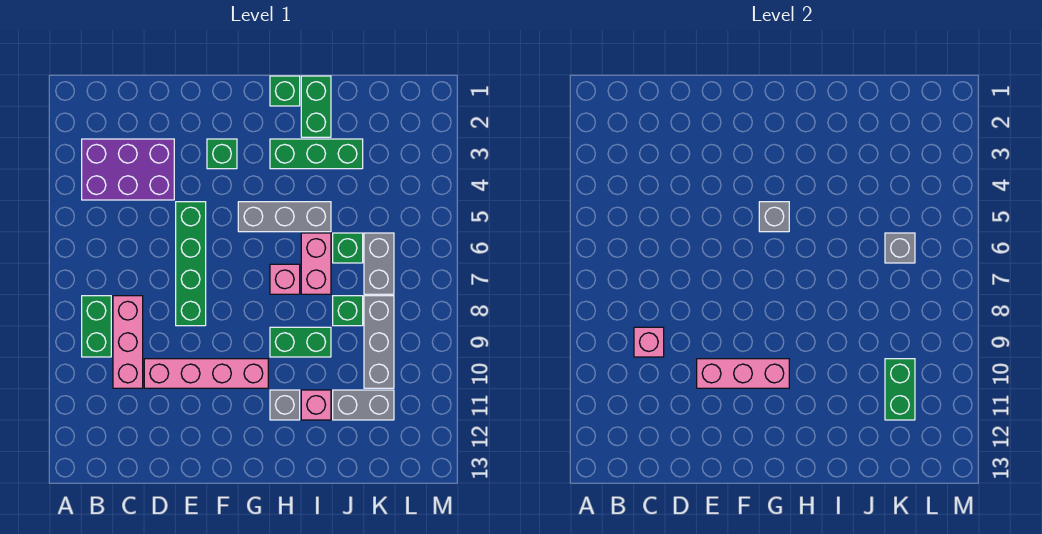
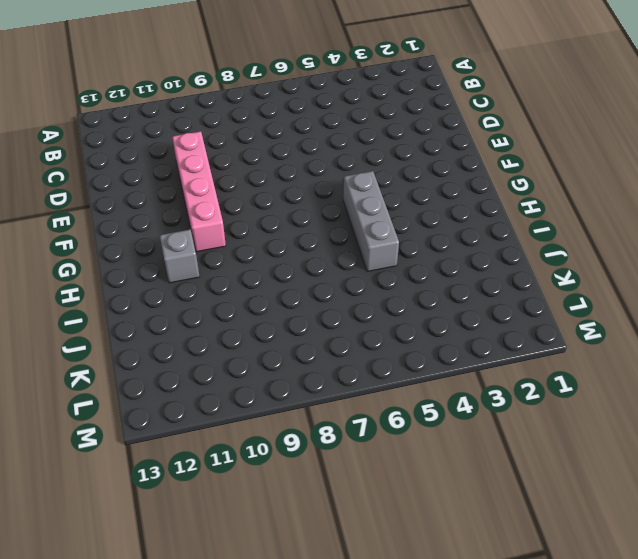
none -> purple brick B3:D4 level 1
none -> green brick B8:B9 level 1
none -> pink brick C8:C10 level 1

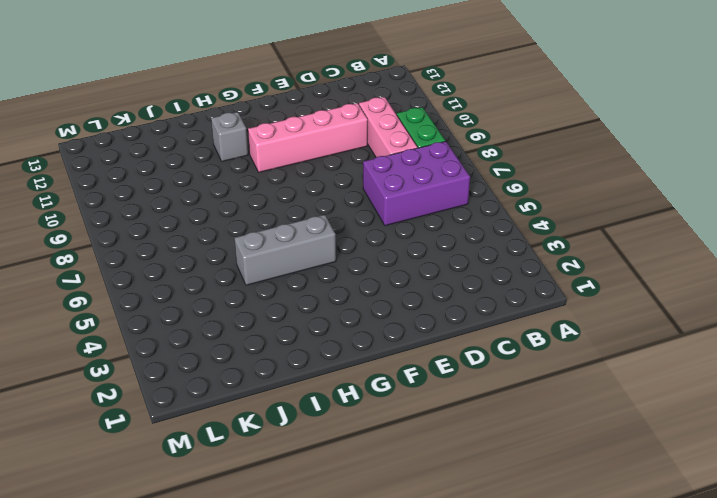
purple brick B6:D7 level 1 -> purple brick B3:D4 level 1
none -> green brick E5:E8 level 1
none -> green brick F3 level 1
none -> green brick H1 level 1

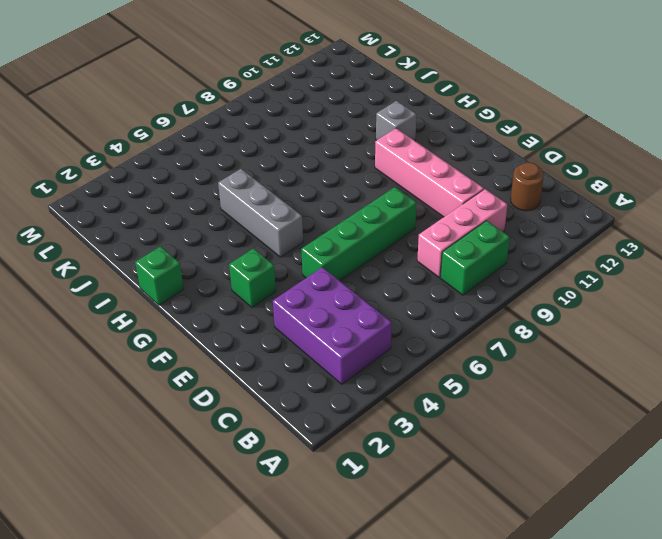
brown round brick C12 level 1 -> none
none -> green brick H3:J3 level 1
none -> pink brick H7 level 1
none -> green brick H9:I9 level 1

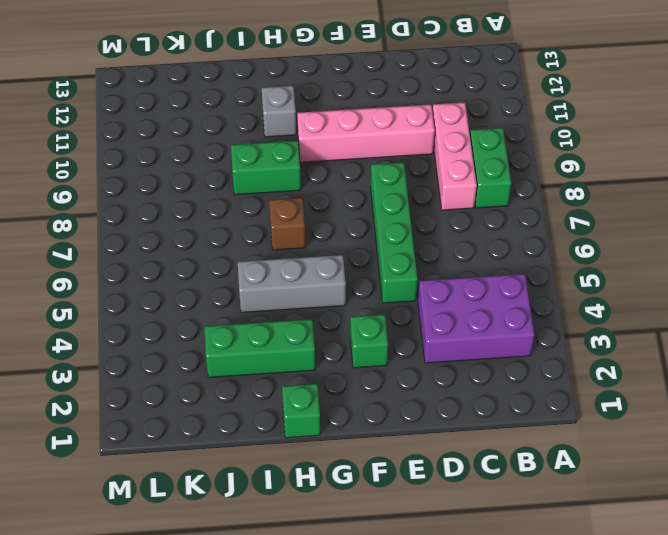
brown brick H7 level 1 -> pink brick H7 level 1
none -> green brick I1:I2 level 1
none -> pink brick I6:I7 level 1
none -> pink brick I11 level 1

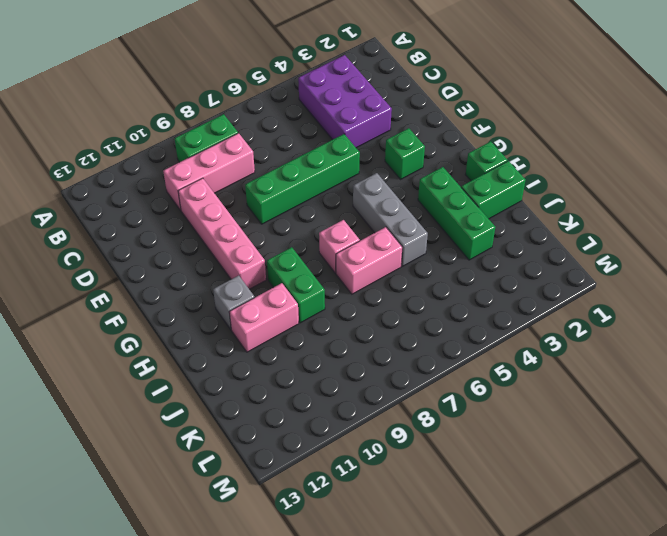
pink brick I10:I11 level 1 -> pink brick I11 level 1
none -> green brick J6 level 1
none -> green brick J8 level 1
none -> grey brick J11:K11 level 1

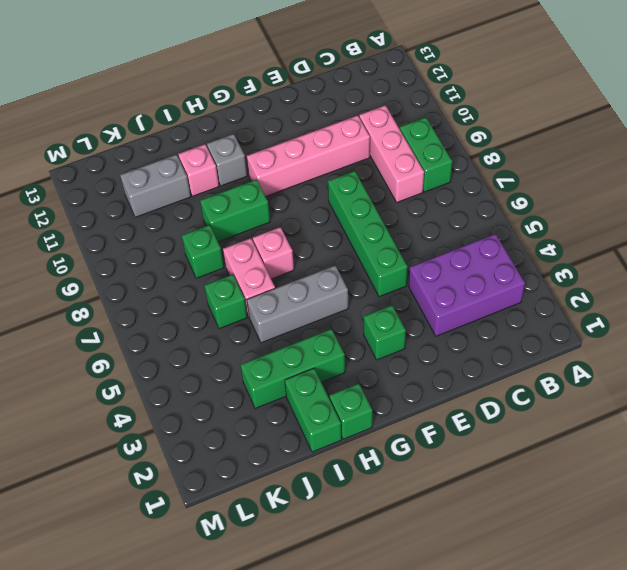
none -> grey brick K6:K7 level 1
none -> grey brick K8:K10 level 1
none -> pink brick C9 level 2

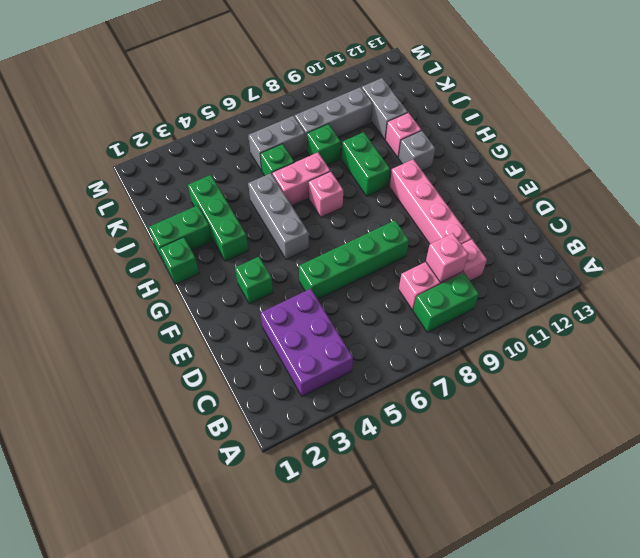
none -> pink brick E10:G10 level 2
none -> grey brick G5 level 2
none -> grey brick K6 level 2

